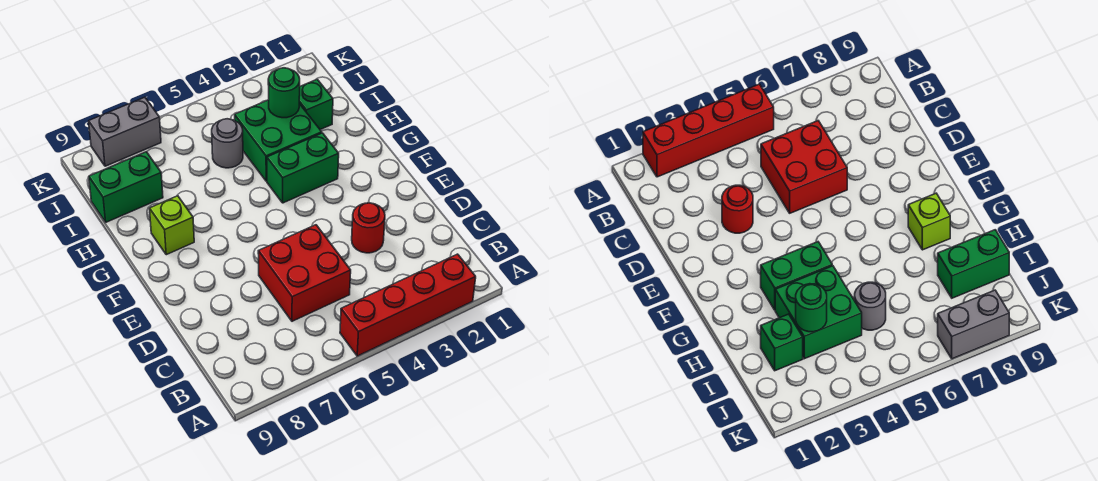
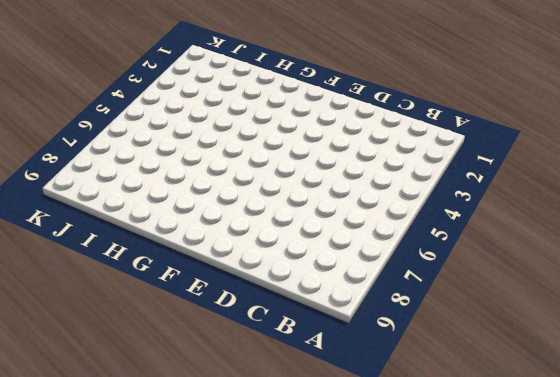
none -> red brick A2:A5 level 1
none -> red brick C5:D6 level 1

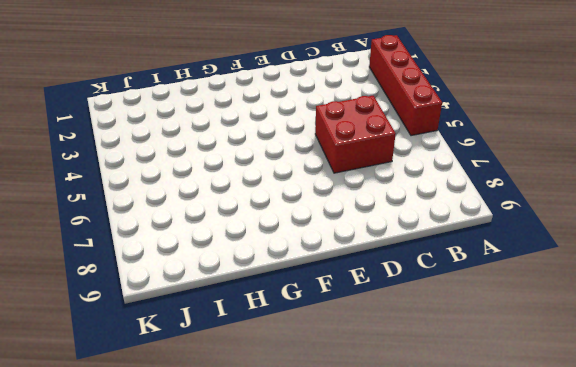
none -> red round brick D3 level 1
none -> green brick G3:G4 level 1

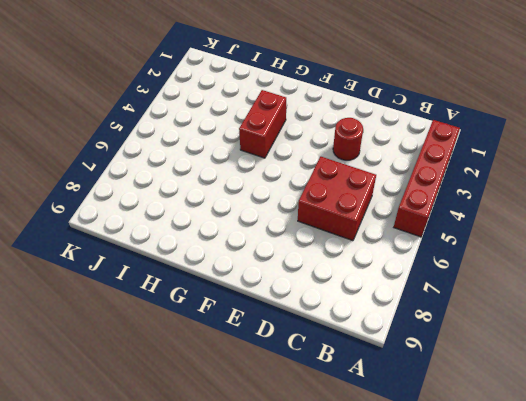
red brick G3:G4 level 1 -> green brick G3:G4 level 1
none -> lime brick G8 level 1
none -> green brick H3:I4 level 1

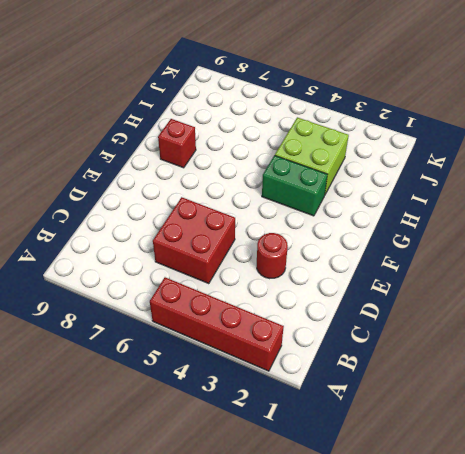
red brick G8 level 1 -> lime brick G8 level 1
lime brick H3:I4 level 1 -> green brick H3:I4 level 1
none -> green brick I2 level 1
none -> grey round brick I5 level 1

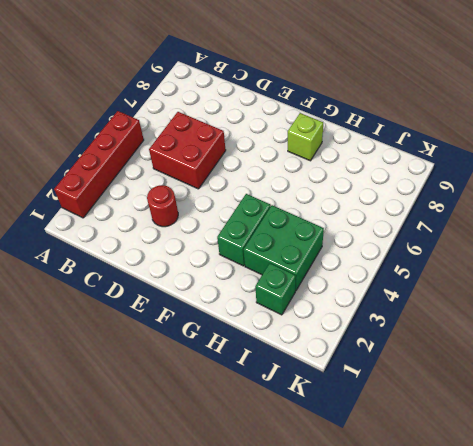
none -> grey round brick I5 level 1
none -> green brick I8:I9 level 1

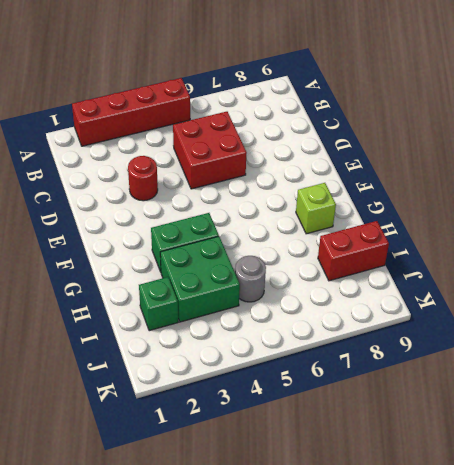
red brick I8:I9 level 1 -> green brick I8:I9 level 1
none -> grey brick K7:K8 level 1
none -> green round brick I3 level 2

